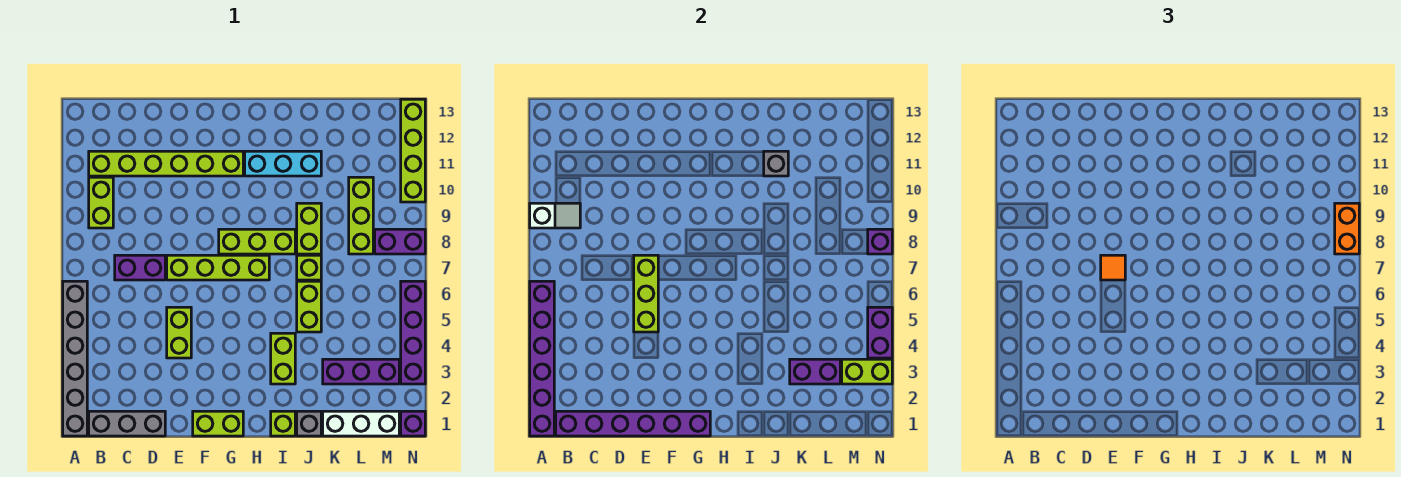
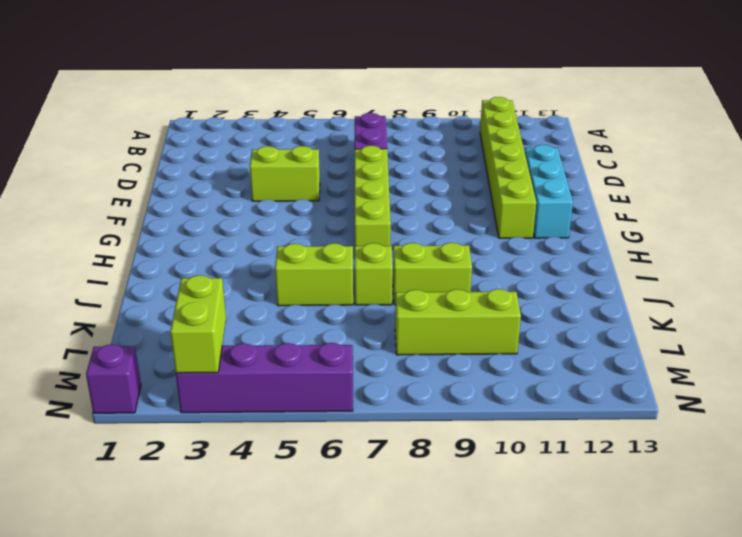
cyan brick E12:G12 level 1 -> cyan brick H11:J11 level 1
none -> grey brick A1:A6 level 1
none -> grey brick B1:D1 level 1
none -> lime brick B9:B10 level 1
none -> lime brick F1:G1 level 1

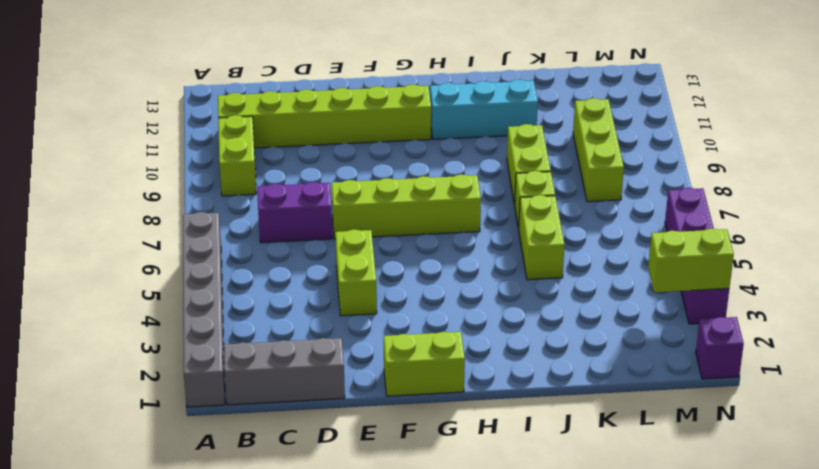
none -> lime brick G8:I8 level 1
none -> lime brick I1 level 1
none -> lime brick I3:I4 level 1
none -> grey brick J1 level 1

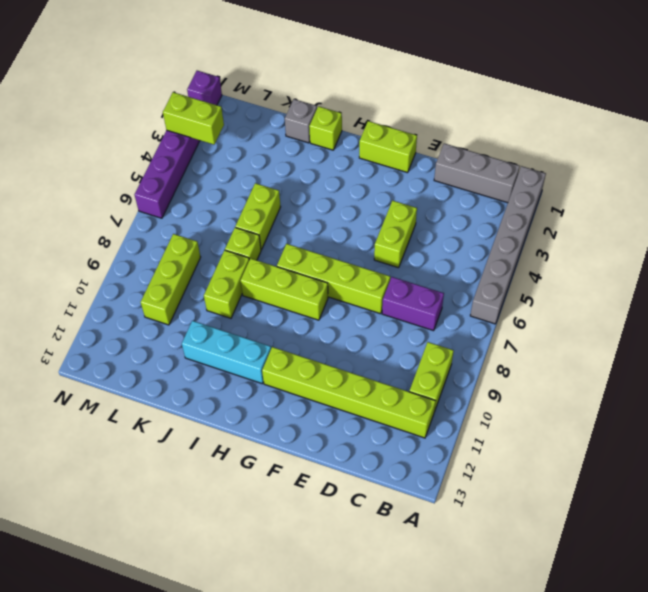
none -> lime brick I3:I4 level 1
none -> white brick K1:M1 level 1
none -> purple brick K3:M3 level 1
none -> purple brick M8:N8 level 1

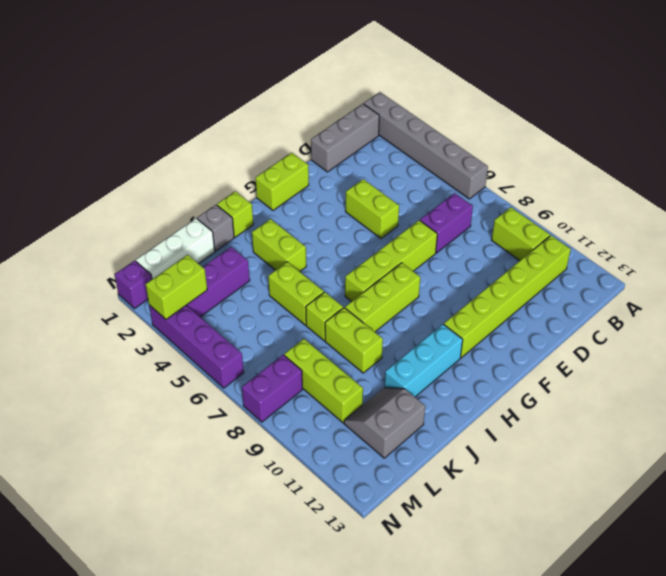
grey slope K11:L12 level 1 top 12 -> none
none -> lime brick N10:N13 level 1
none -> purple brick A1:A6 level 2
none -> white slope A9:B9 level 2 top A
none -> purple brick B1:G1 level 2

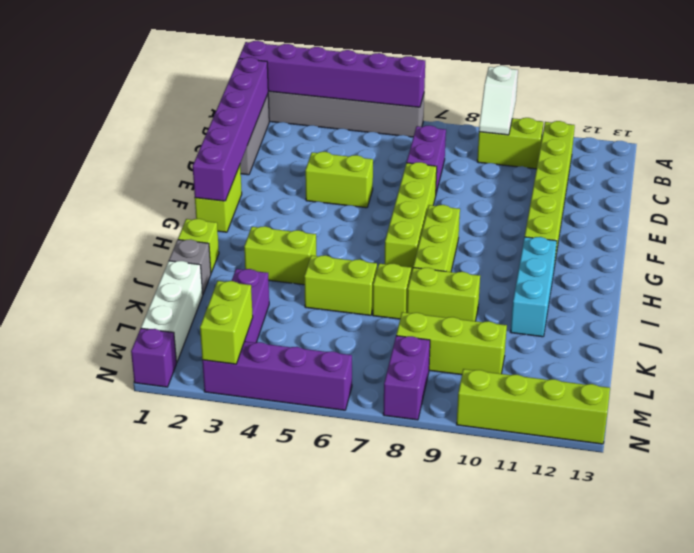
none -> lime brick E5:E7 level 2
none -> grey brick J11 level 2
none -> purple brick K3:L3 level 2
none -> purple brick N4:N5 level 2

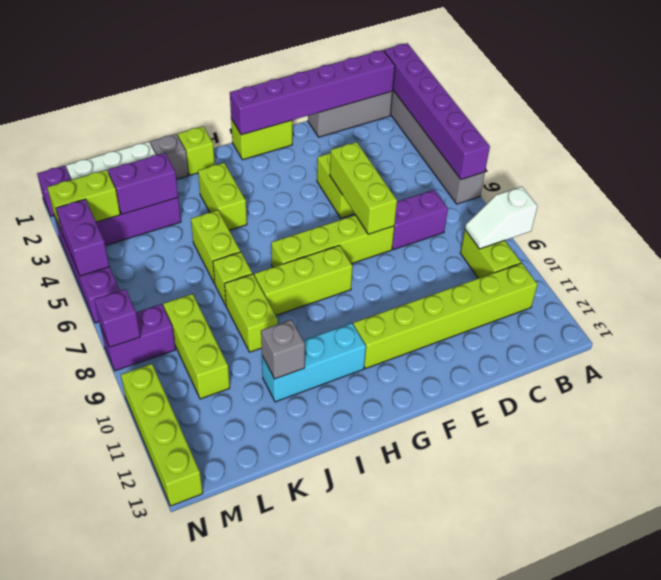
none -> orange tile E7 level 3
none -> orange brick N8:N9 level 3

